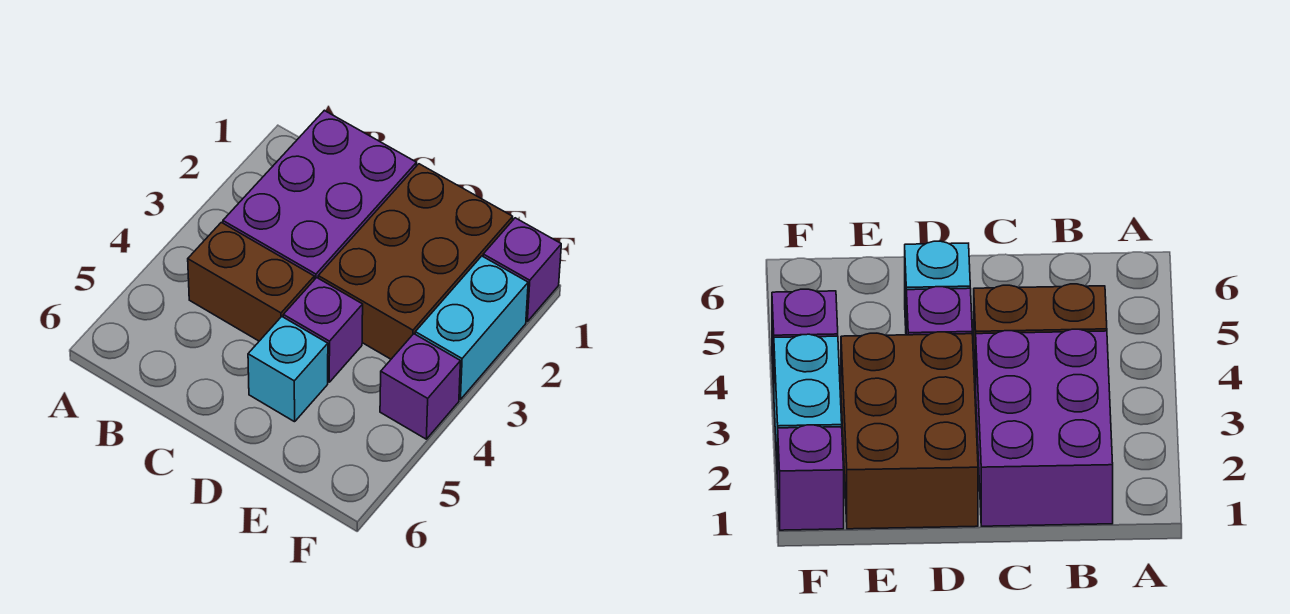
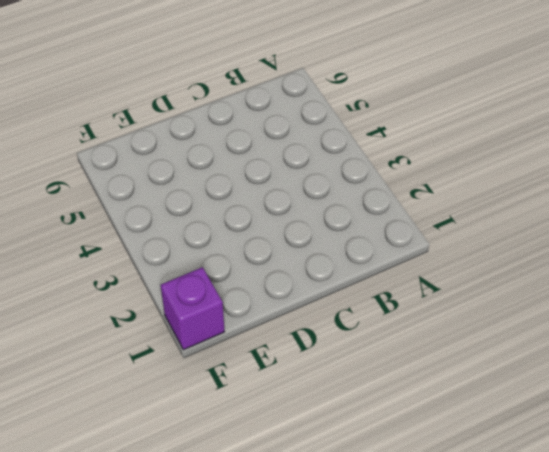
none -> purple brick B1:C3 level 1
none -> brown brick B4:C4 level 1

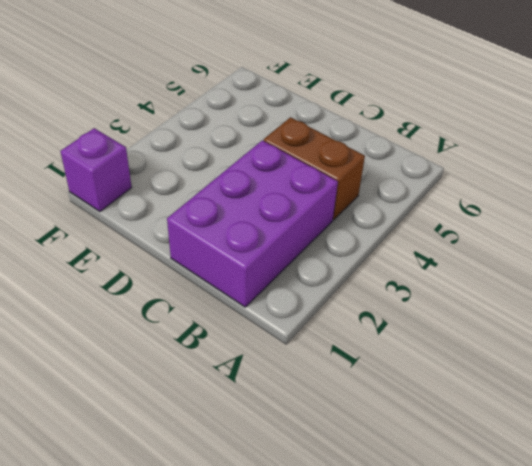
none -> brown brick D1:E3 level 1
none -> purple brick D4 level 1

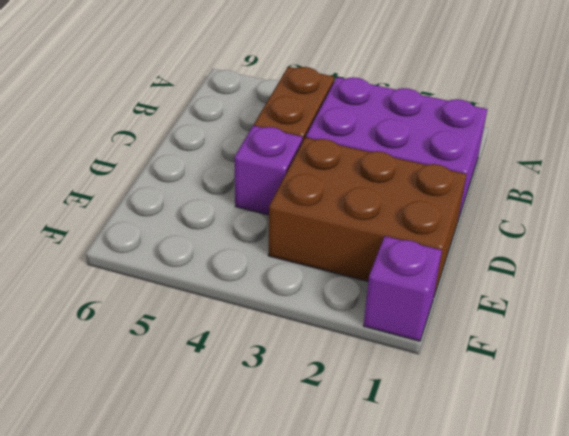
none -> cyan brick D5 level 1
none -> cyan brick F2:F3 level 1

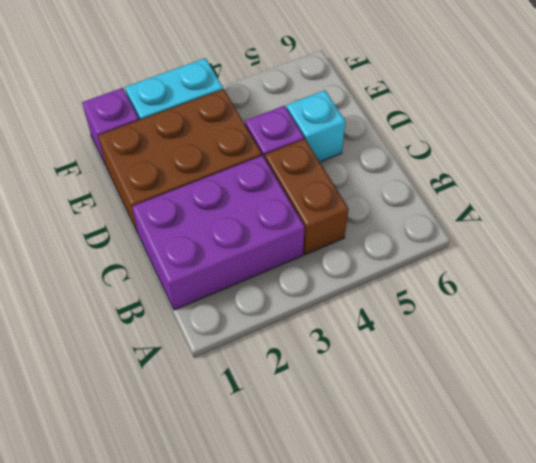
none -> purple brick F4 level 1

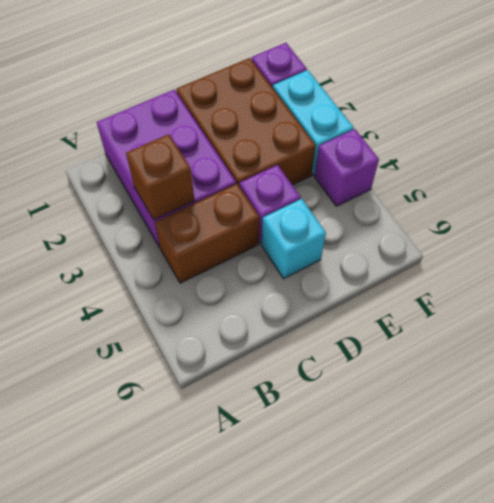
brown brick B3 level 2 -> none

